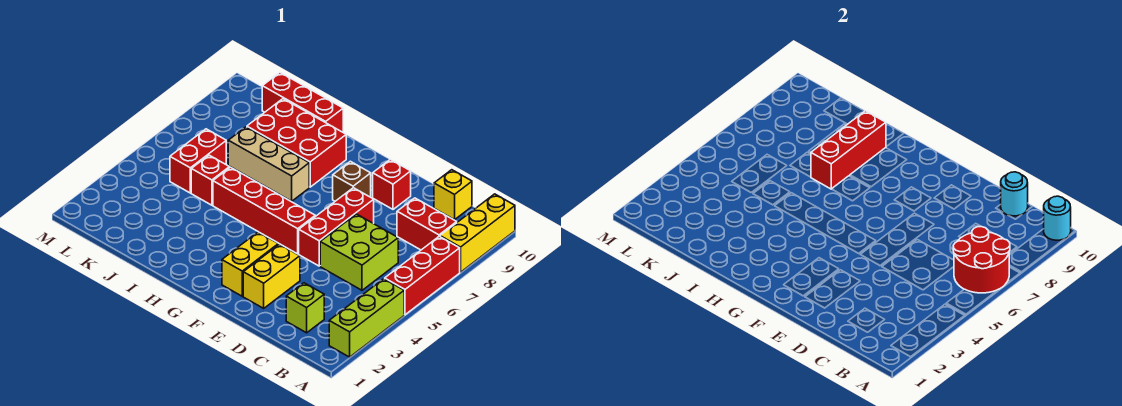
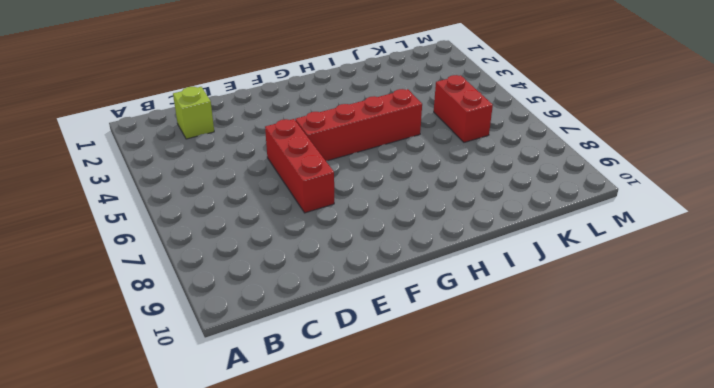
none -> lime brick A2:A4 level 1
none -> red brick A5:A7 level 1
none -> yellow brick A8:A10 level 1

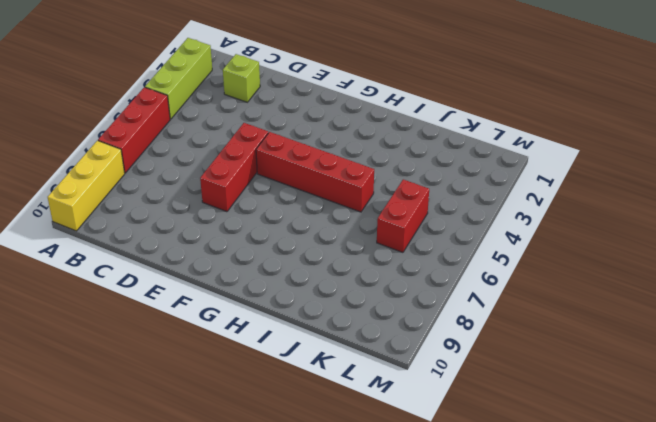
none -> red brick B8:C8 level 1
none -> lime brick C5:D6 level 1
none -> yellow brick C10 level 1

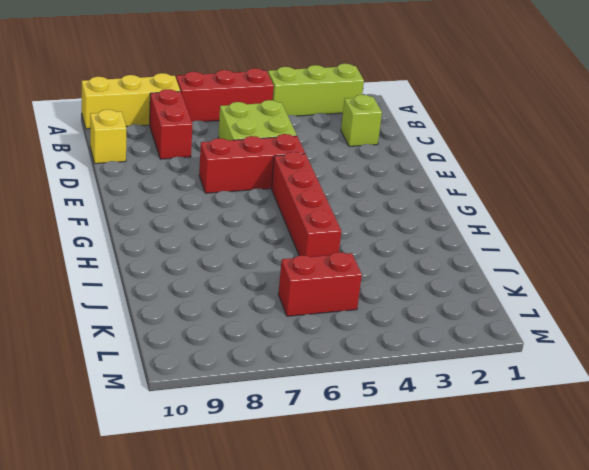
none -> yellow brick E2:E3 level 1
none -> red brick E9 level 1
none -> yellow brick F2:F3 level 1

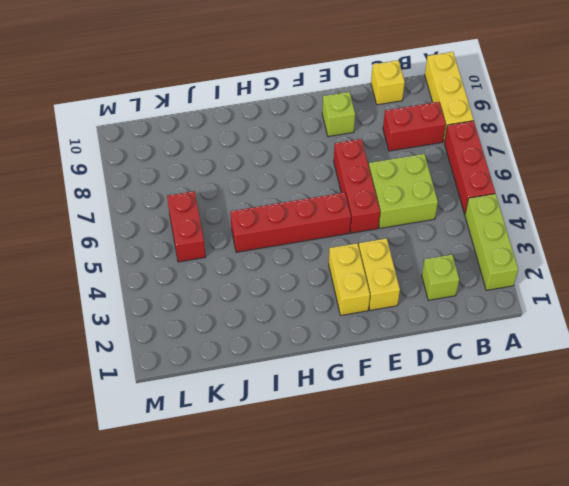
lime brick E9 level 1 -> red brick E9 level 1
none -> brown brick F8 level 1
none -> tan brick H7:J7 level 1
none -> red brick H8:J9 level 1

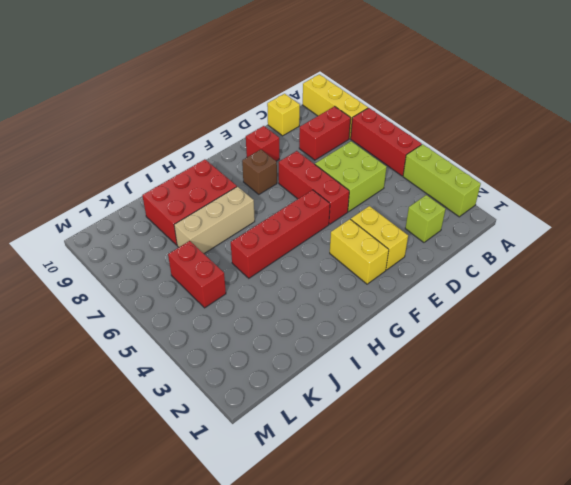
none -> red brick I10:K10 level 1
none -> red brick J5 level 1
none -> red round brick A6:B7 level 2

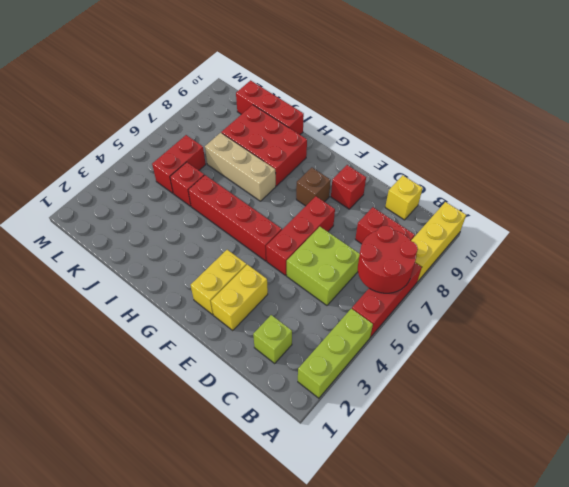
none -> cyan round brick A10 level 2
none -> cyan round brick C10 level 2
none -> red brick I7:I9 level 2

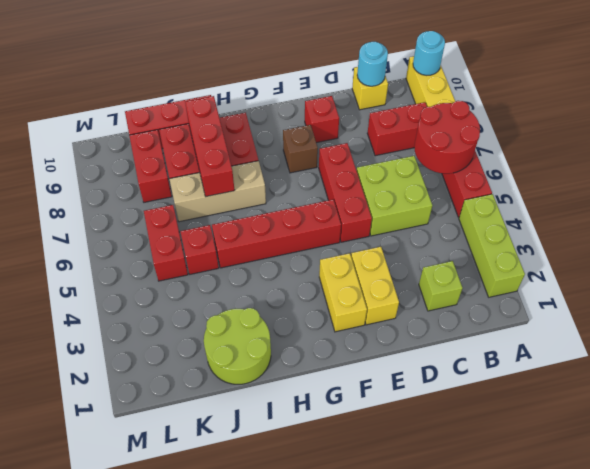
lime round brick I1:J2 level 1 -> none
red brick K8:K9 level 1 -> none

